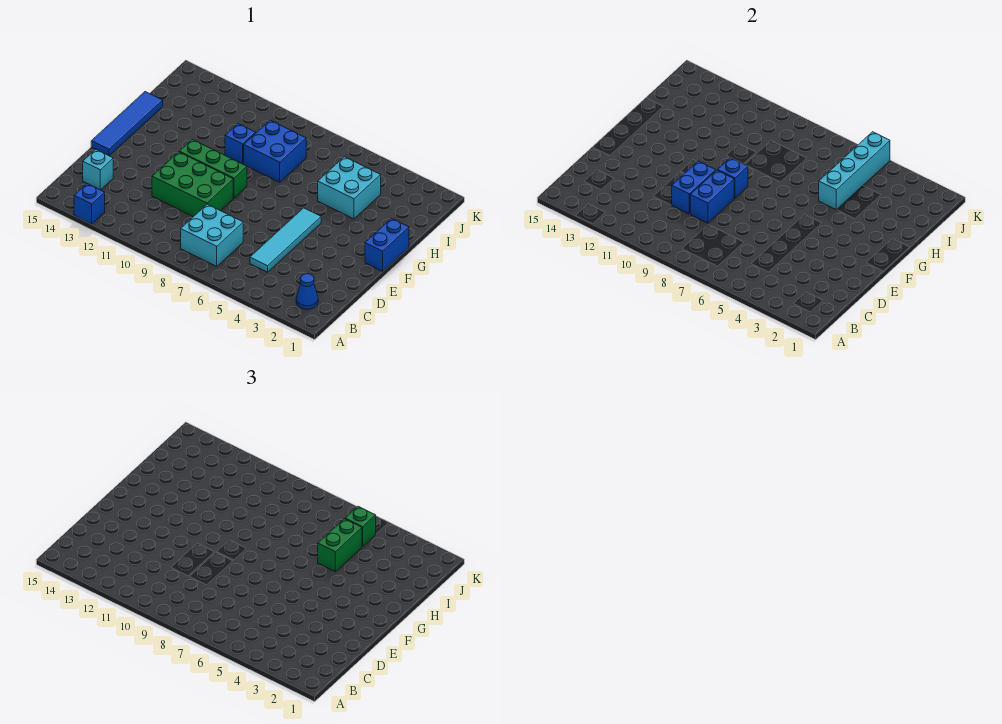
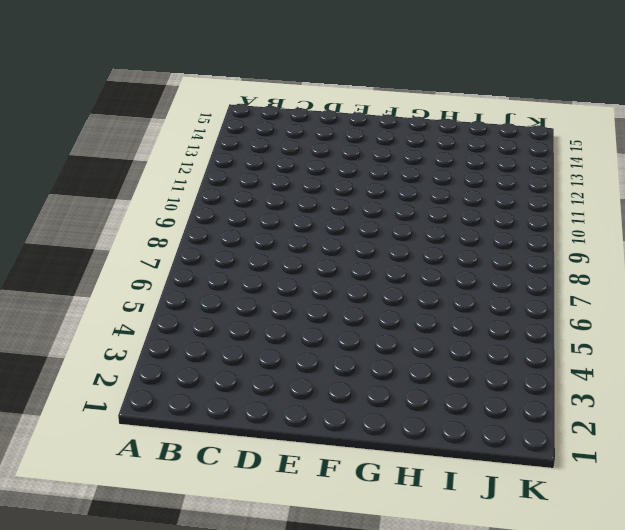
none -> blue brick A13 level 1
none -> blue cone B2 level 1
none -> cyan brick B7:C8 level 1

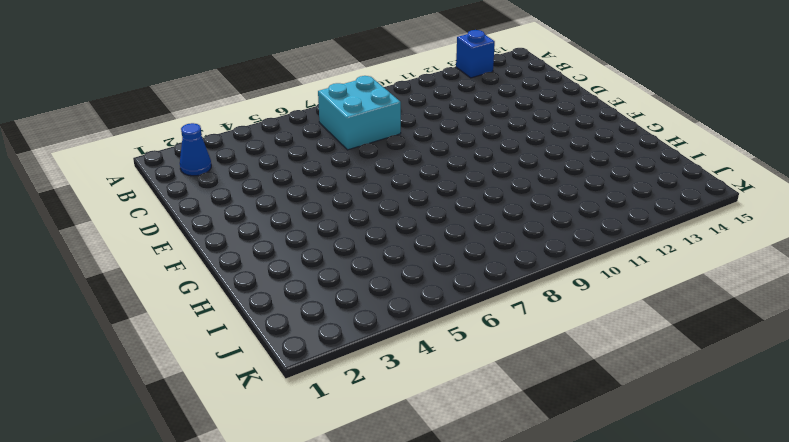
none -> cyan tile C5:F5 level 1
none -> cyan brick C14 level 1
none -> green brick D9:E11 level 1

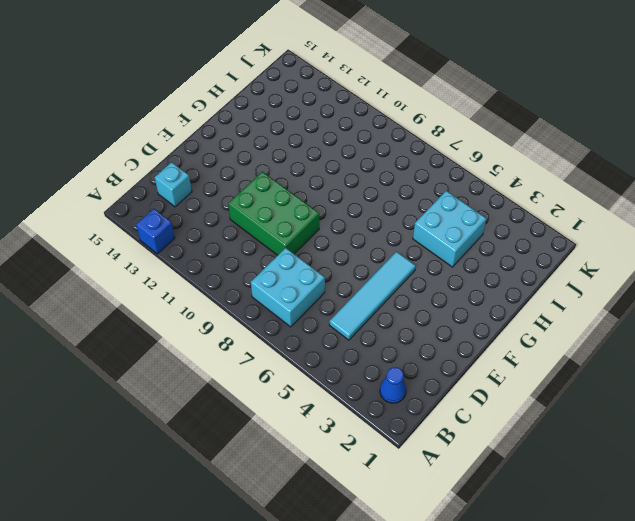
none -> blue tile E15:H15 level 1
none -> blue brick F1:G1 level 1
none -> green brick F9:F11 level 1

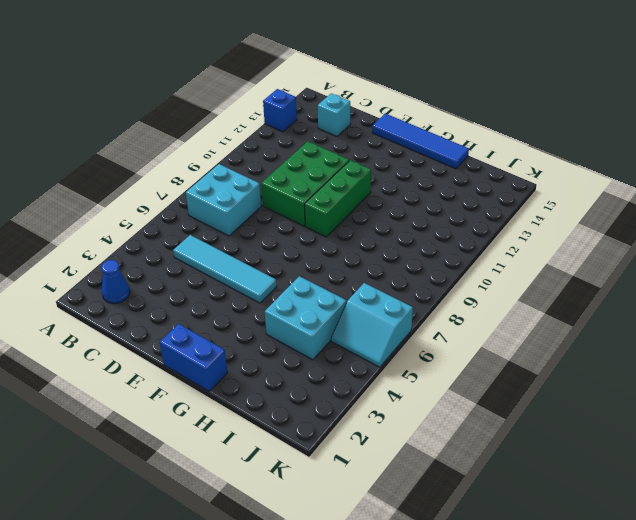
cyan slope J5:K6 level 1 top 6 -> none
none -> blue brick H8:I9 level 1
none -> blue brick H10 level 1
none -> blue brick D9:E9 level 2

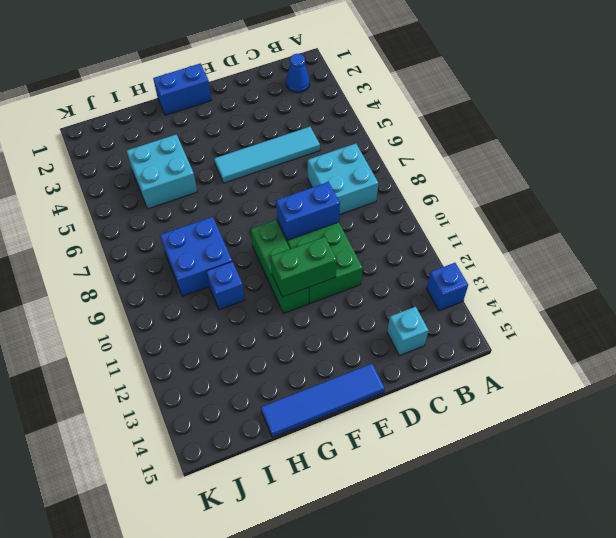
green brick E11:F11 level 2 -> green brick H5:I5 level 3
none -> blue brick D10:E10 level 2
none -> blue brick F9 level 2
none -> cyan brick H5:K5 level 2

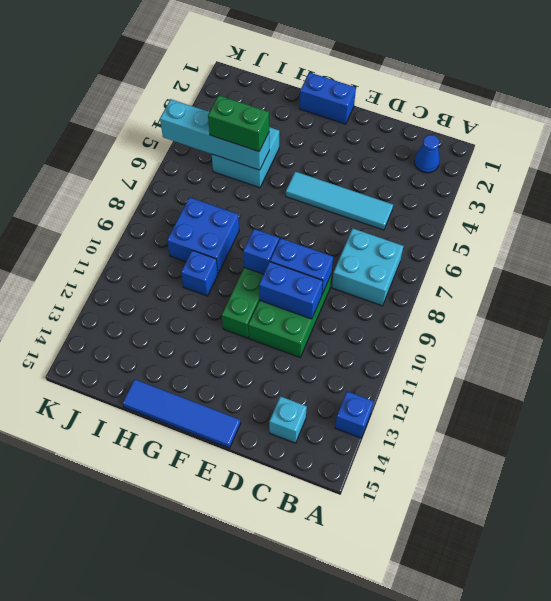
none -> green brick J5 level 3

